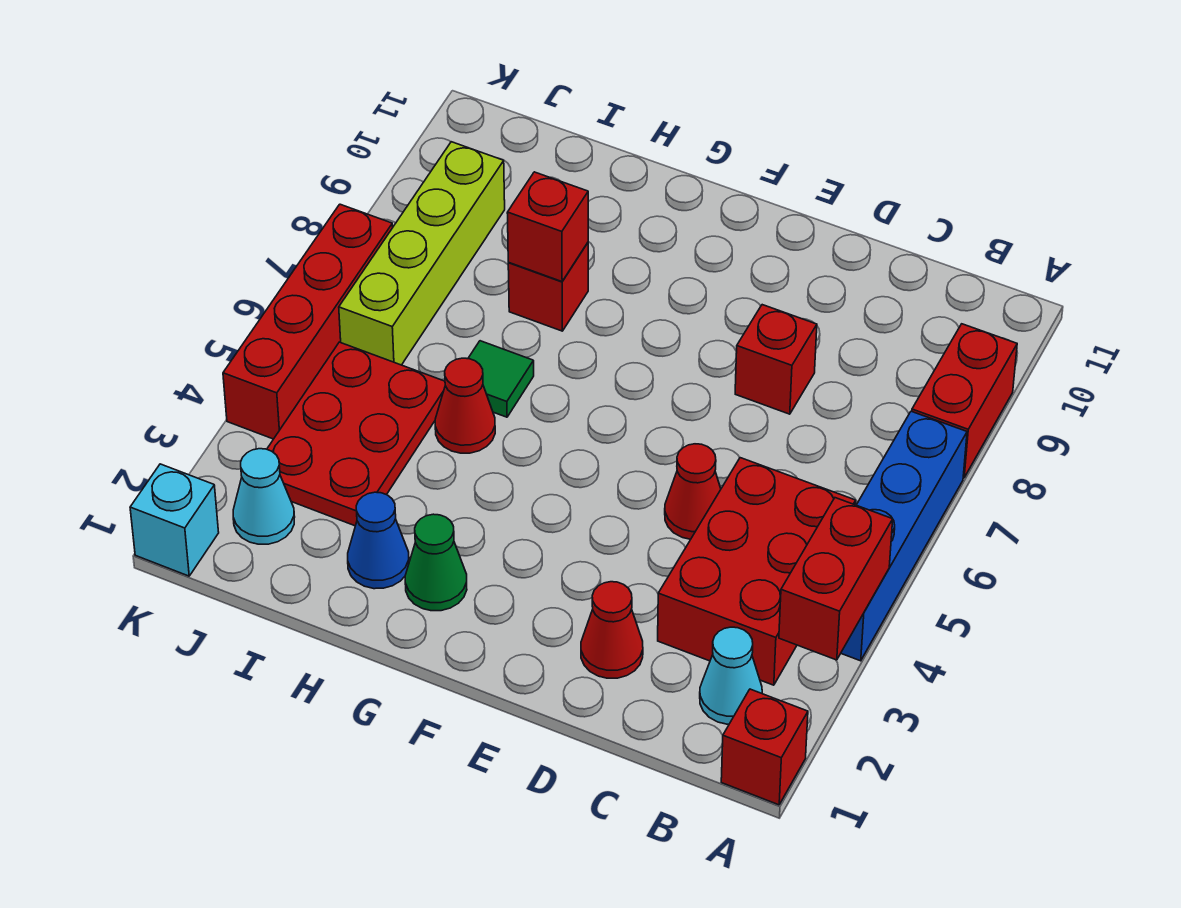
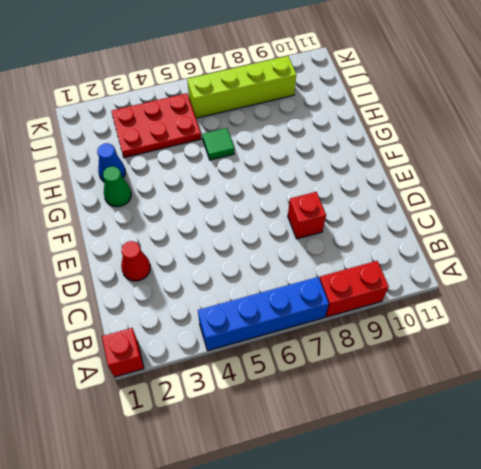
none -> cyan cone B2 level 1
none -> red brick B3:C5 level 1
none -> red cone D5 level 1

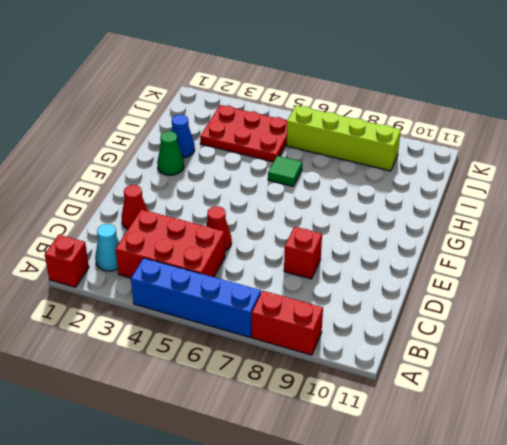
none -> red cone H5 level 1
none -> red brick H8 level 1
none -> cyan cone J2 level 1

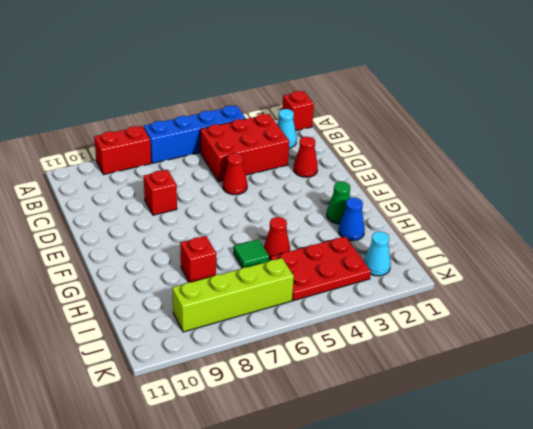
none -> cyan brick K1 level 1
none -> red brick K4:K7 level 1
none -> red brick A3:A4 level 2

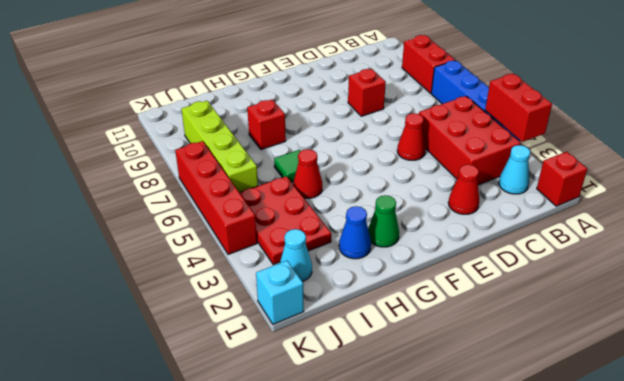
none -> red brick H8 level 2

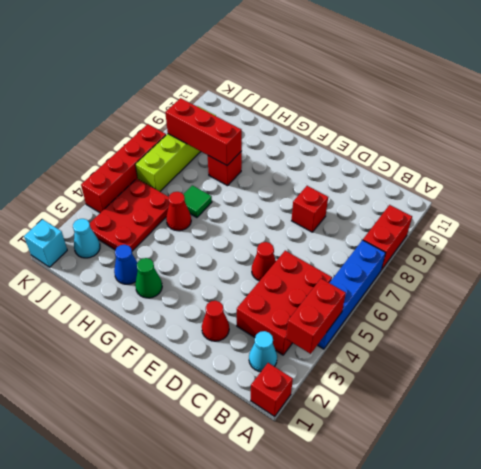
red brick H8:J8 level 2 -> red brick H8 level 2

